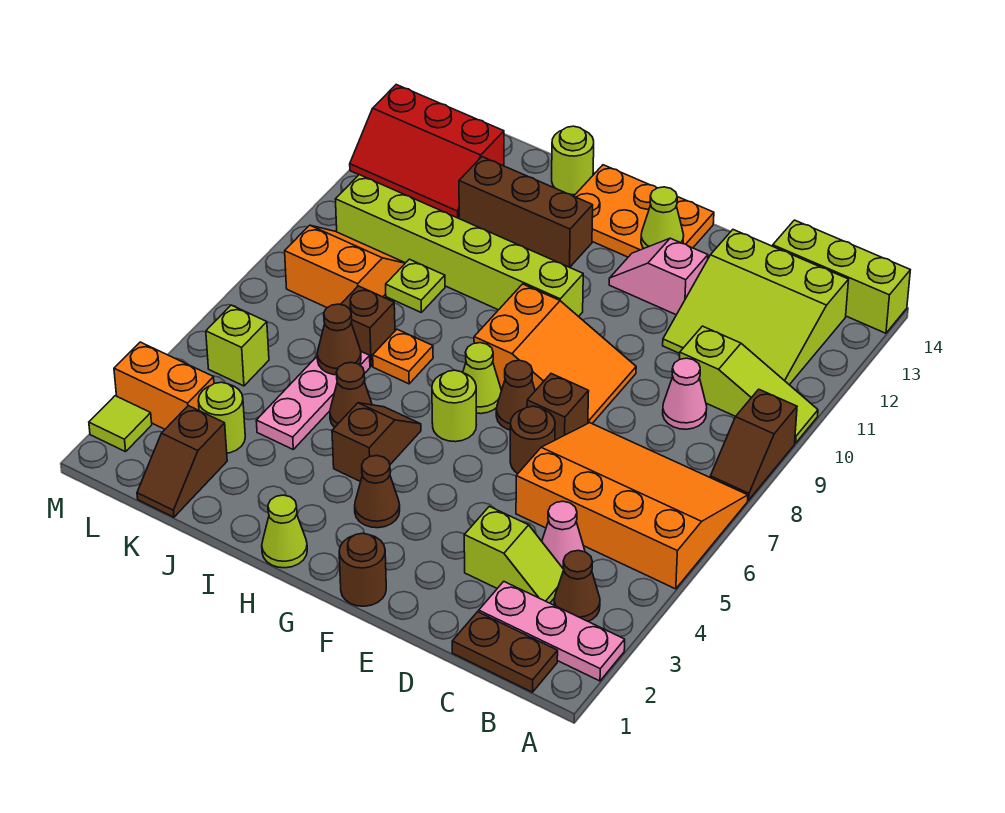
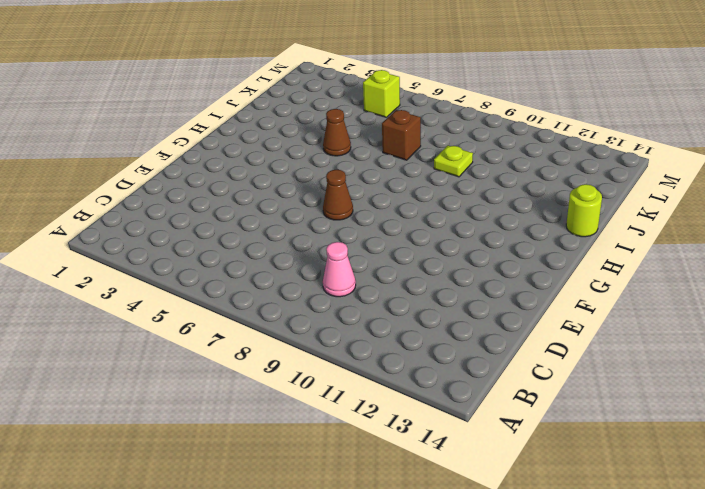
none -> pink plate A2:C2 level 1
none -> orange slope A5:D7 level 1 top 5
none -> brown slope A8:A9 level 1 top 9
none -> lime slope A10:C10 level 1 top C

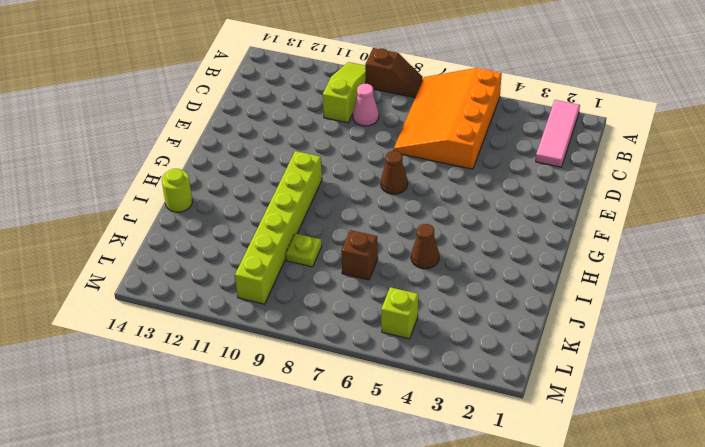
pink tile A2:C2 level 1 -> pink plate A2:C2 level 1
none -> lime brick A14:C14 level 1
none -> brown plate B1:C1 level 1
none -> brown cone B3 level 1
none -> lime slope B11:D13 level 1 top 13

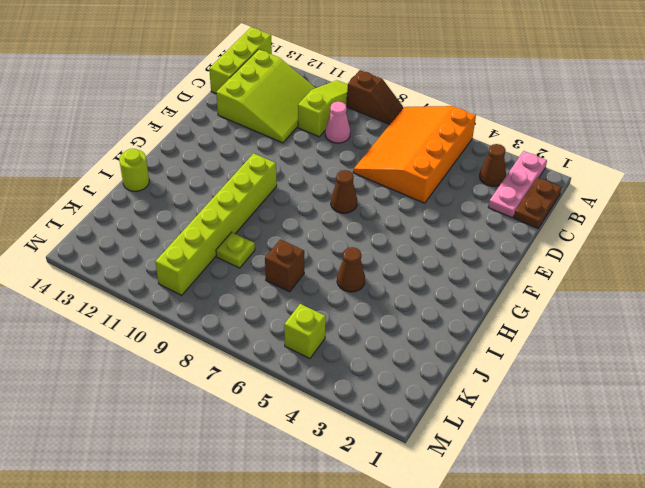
none -> lime slope C3:D3 level 1 top D
none -> pink cone C4 level 1
none -> brown round brick E6 level 1
none -> brown brick E7 level 1

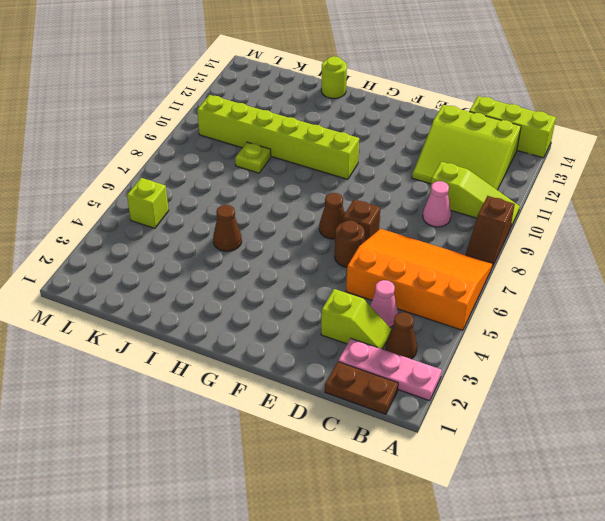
none -> orange slope E8:G9 level 1 top G
none -> pink slope E12:F12 level 1 top E
none -> brown round brick F1 level 1
none -> orange plate F13:H14 level 1

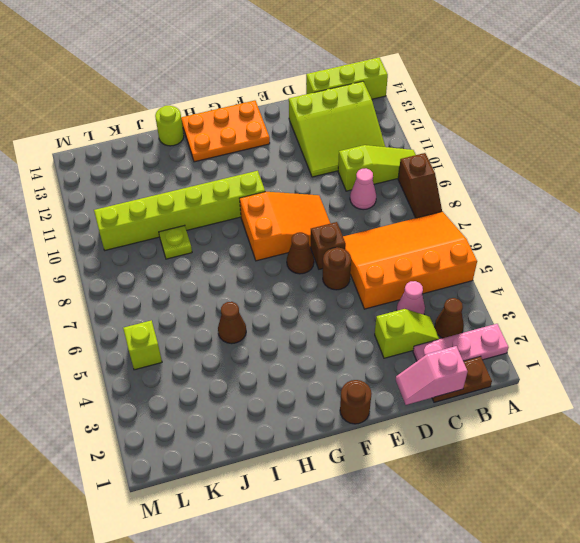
pink slope C1:D1 level 2 top C -> pink slope E12:F12 level 1 top E
none -> brown cone G3 level 1
none -> lime round brick G6 level 1
none -> lime cone G7 level 1
none -> lime cone H1 level 1

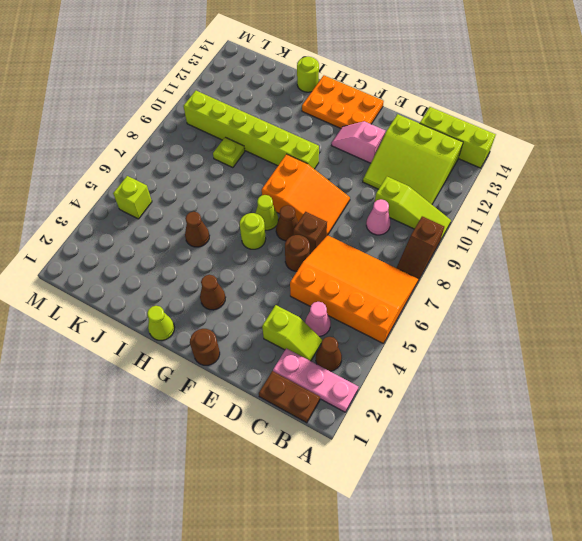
none -> brown slope H4:H5 level 1 top 4
none -> brown brick H12:J12 level 1
none -> orange plate I7 level 1
none -> pink plate J4:J6 level 1

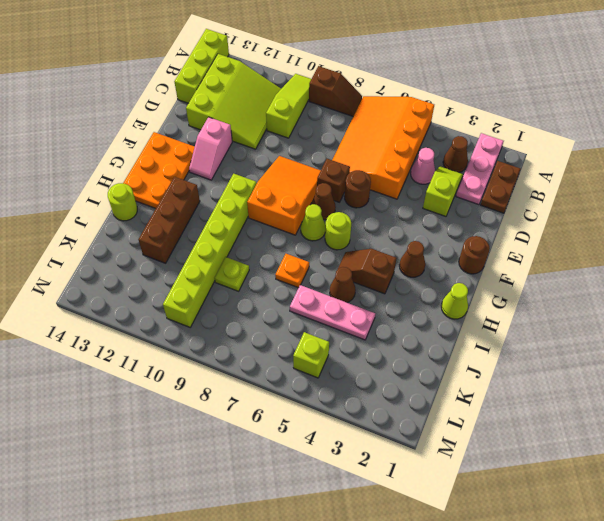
none -> pink cone C9 level 1
none -> brown brick J7 level 1
none -> brown slope K1:K2 level 1 top 2
none -> lime round brick K3 level 1

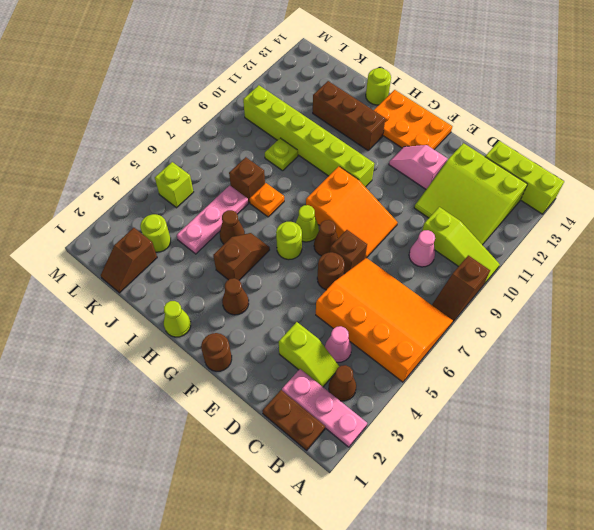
none -> orange slope K8:L9 level 1 top 8
none -> red slope K12:M13 level 1 top 13
none -> orange brick L3:M3 level 1
none -> lime tile M2 level 1

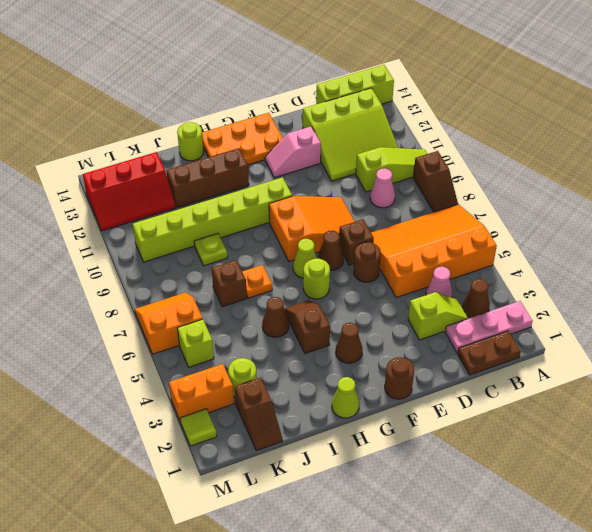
orange slope L6:M7 level 1 top 6 -> orange slope K8:L9 level 1 top 8
none -> pink plate J4:J6 level 1
none -> lime cone F13 level 2
none -> brown cone J6 level 2

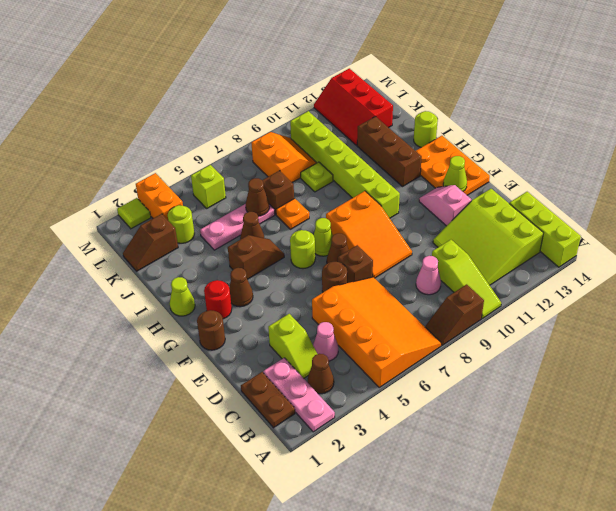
red round brick G2 level 1 -> none

